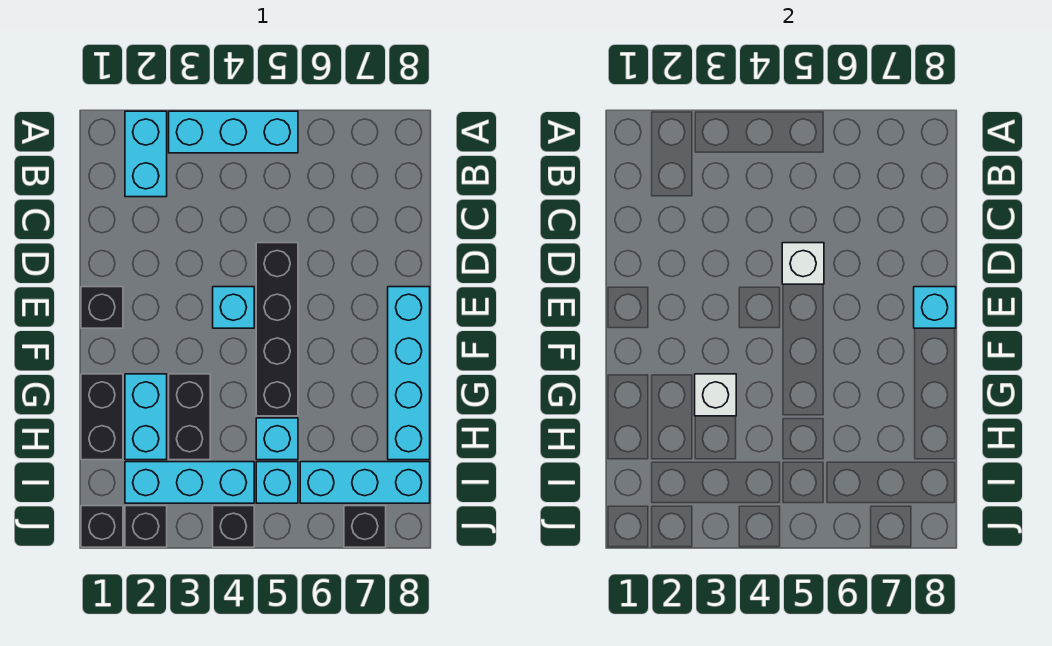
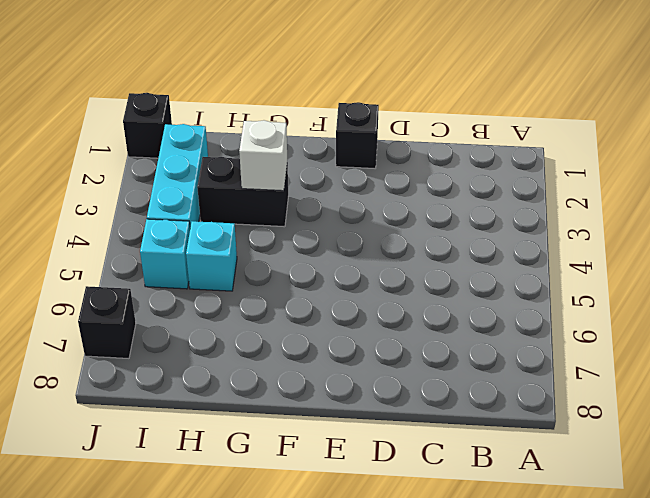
none -> cyan brick A2:B2 level 1
none -> cyan brick A3:A5 level 1
none -> black brick D5:G5 level 1

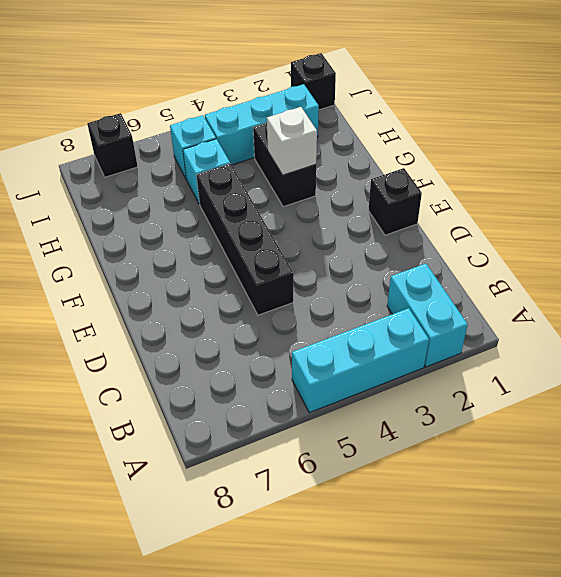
none -> cyan brick E4 level 1
none -> cyan brick E8:H8 level 1
none -> black brick G1:H1 level 1

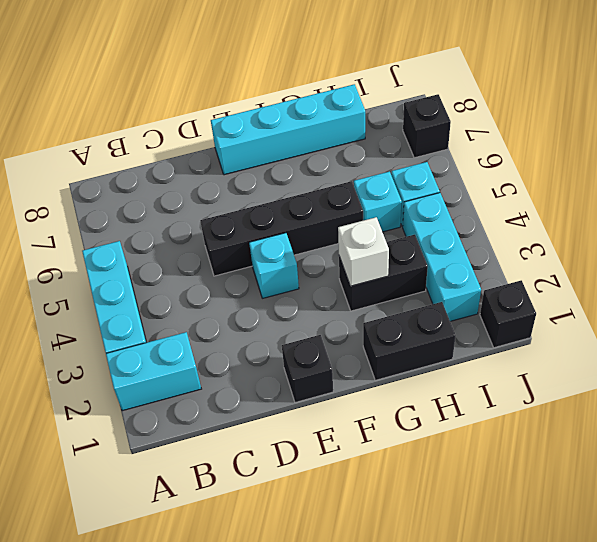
none -> cyan brick G2:H2 level 1
none -> cyan brick I6:I8 level 1
none -> black brick J2 level 1

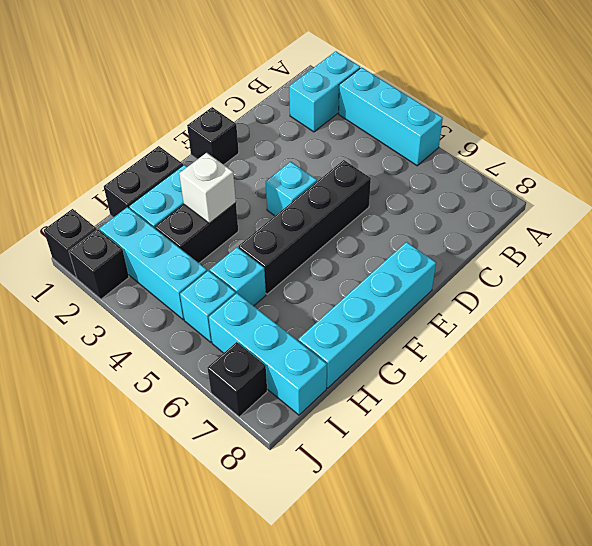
none -> black brick J4 level 1
none -> white brick D5 level 2
none -> cyan brick E8 level 2

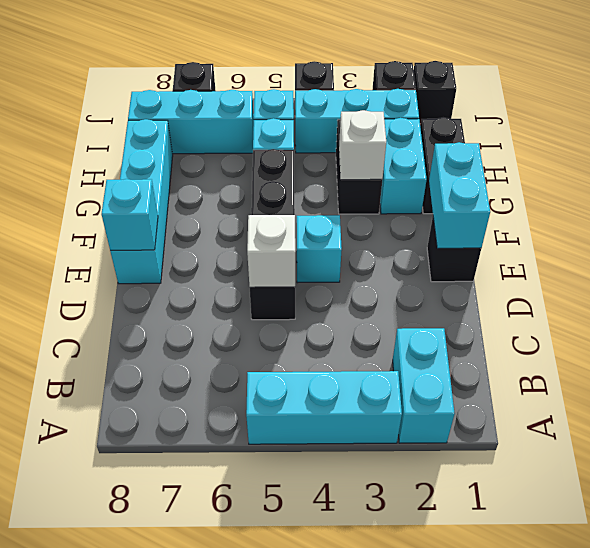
cyan brick E1:F1 level 2 -> none

